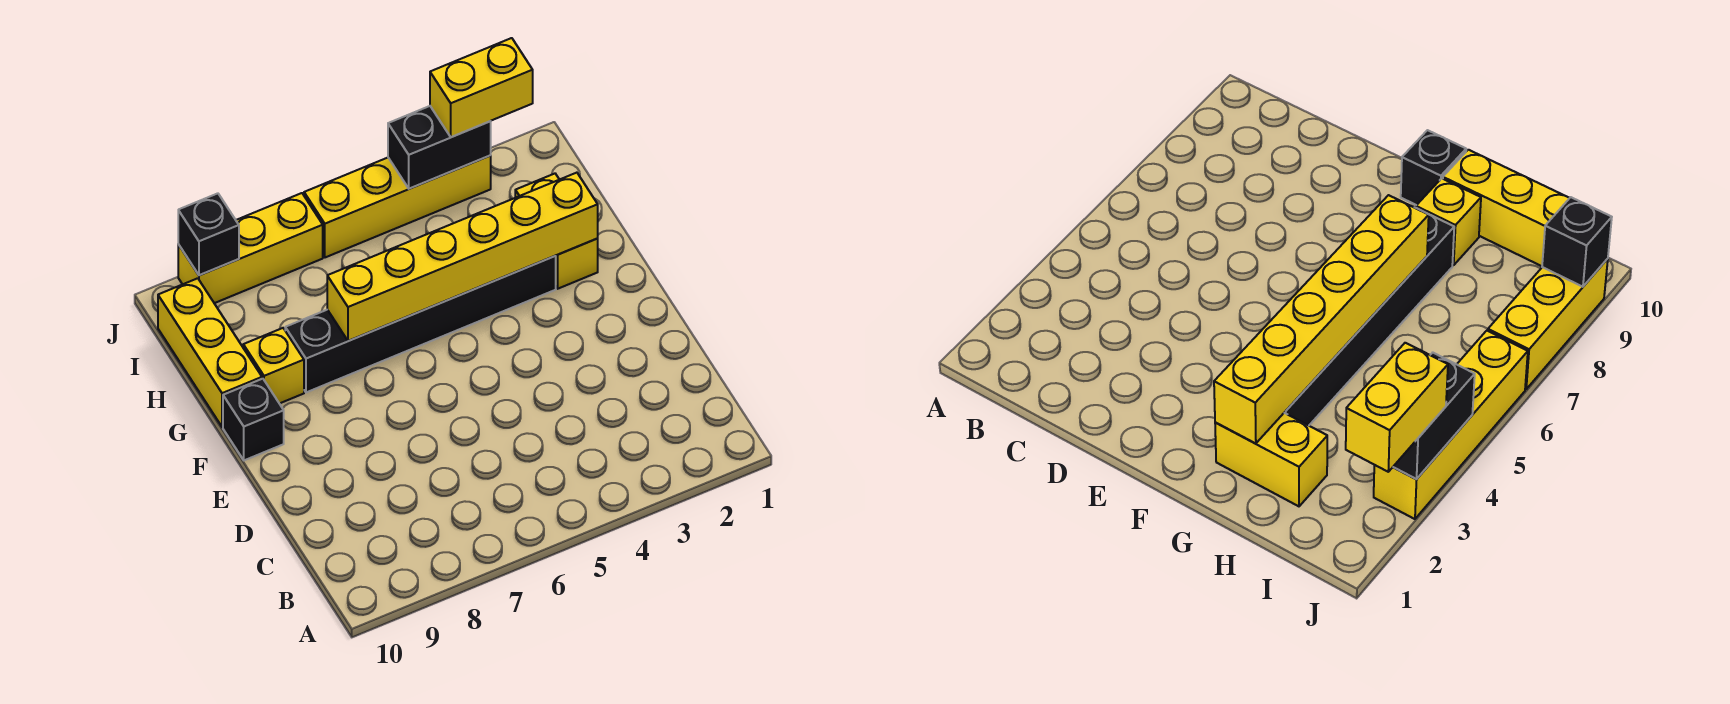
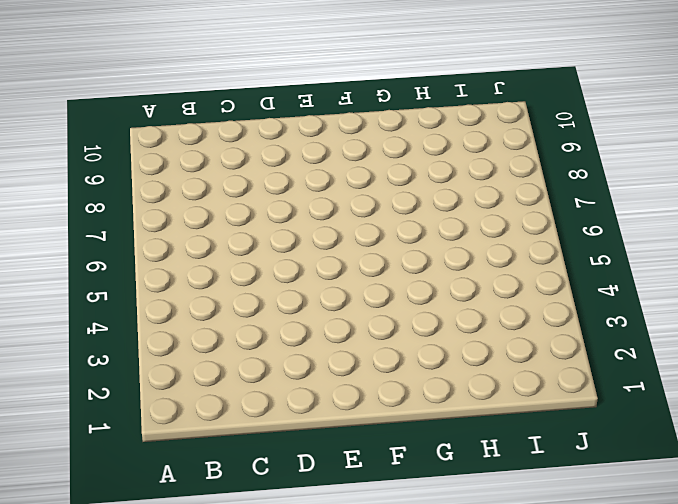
none -> black brick F10 level 1
none -> yellow brick G2:H2 level 1

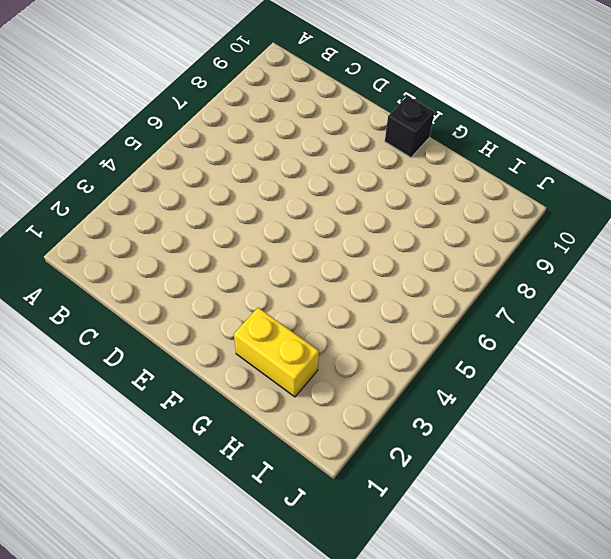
none -> black brick G3:G8 level 1
none -> yellow brick G9 level 1

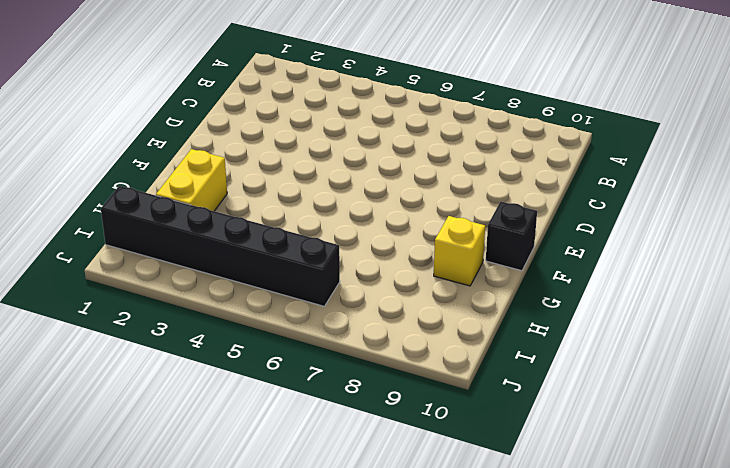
black brick I1:I6 level 1 -> black brick G3:G8 level 1
none -> yellow brick G10:I10 level 1
none -> yellow brick J3:J6 level 1

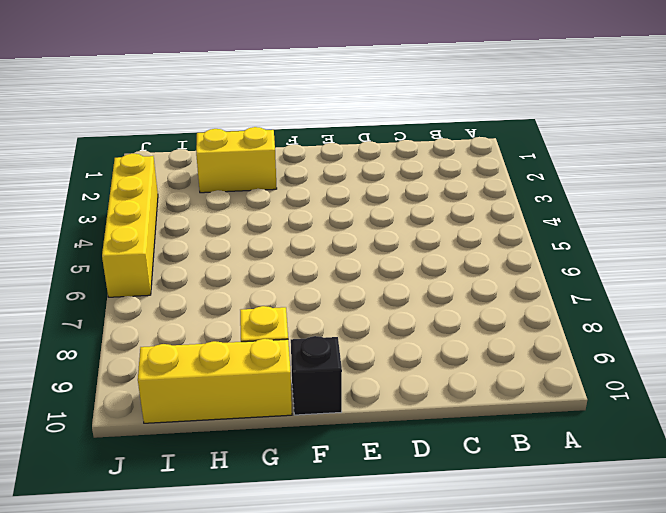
none -> black brick G3:G8 level 1
none -> yellow brick J7:J9 level 1

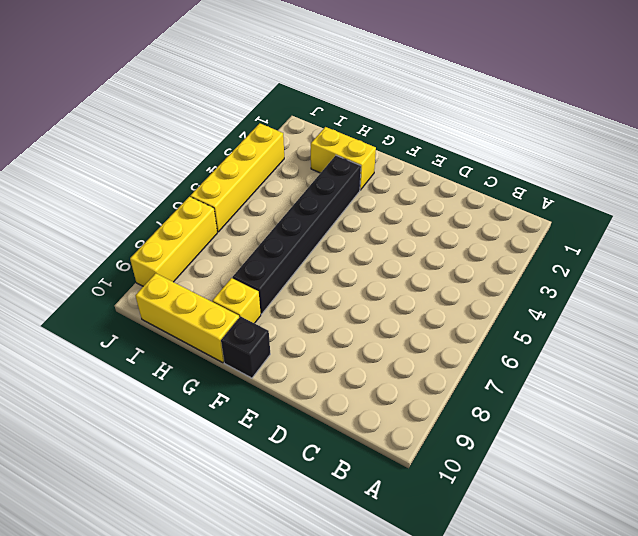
none -> yellow brick G2:G7 level 2
none -> black brick J3:J4 level 2

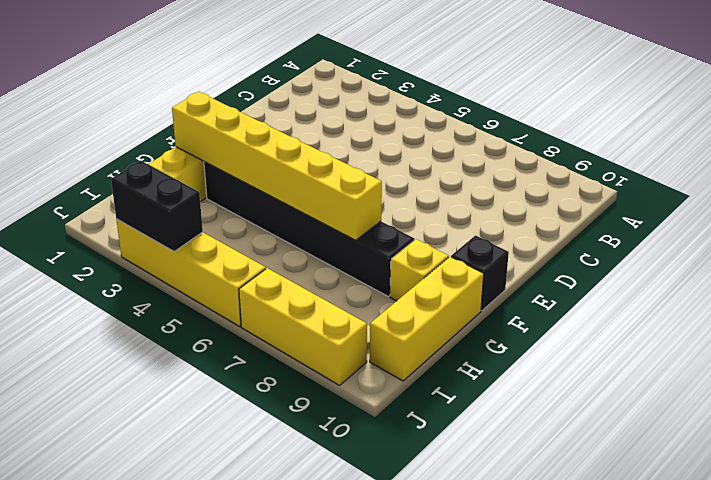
none -> black brick J9 level 2
none -> yellow brick J2:J3 level 3

